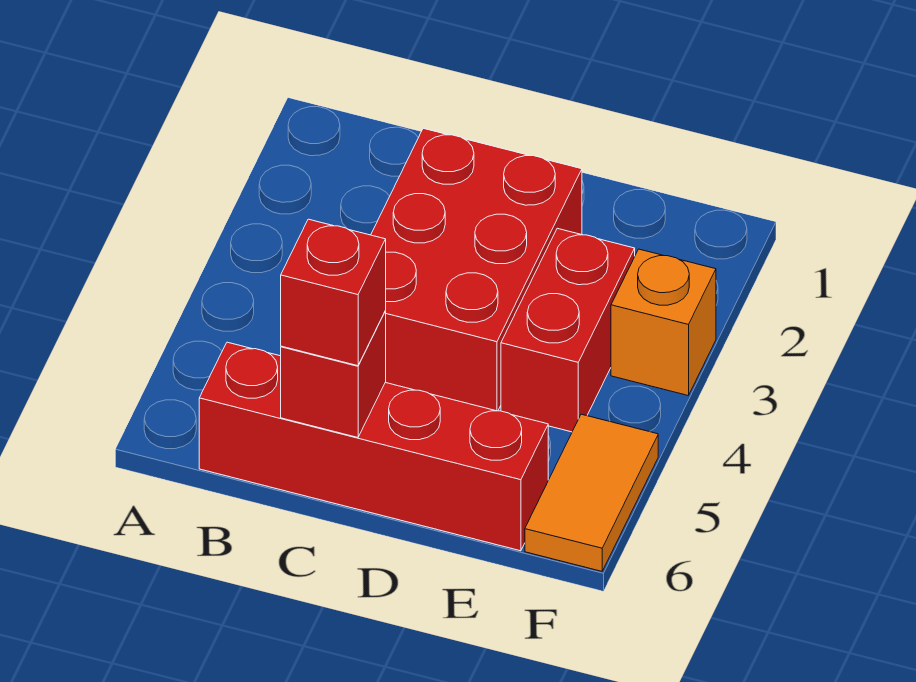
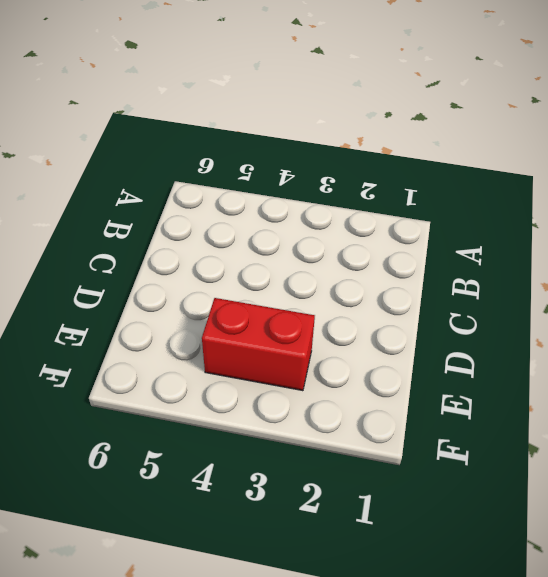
none -> red brick B6:E6 level 1
none -> red brick C2:D4 level 1

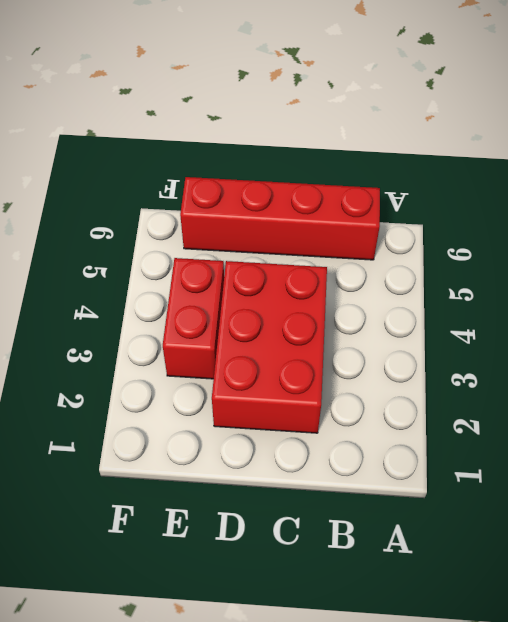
none -> orange brick F3 level 1
none -> orange tile F5:F6 level 1

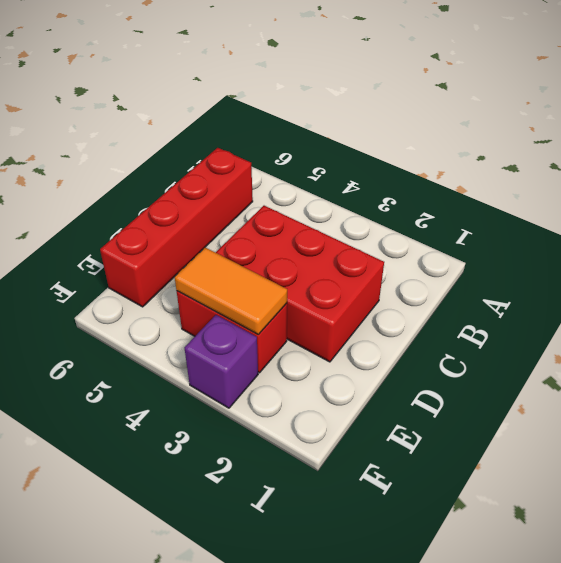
orange tile E3:E4 level 2 -> orange tile F5:F6 level 1
purple brick F3 level 1 -> orange brick F3 level 1
none -> red brick C6 level 2
none -> red brick C6 level 3

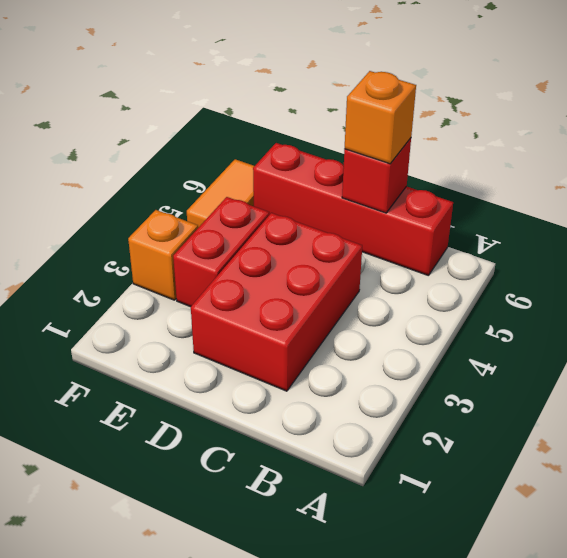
orange brick C6 level 3 -> red brick C6 level 3

